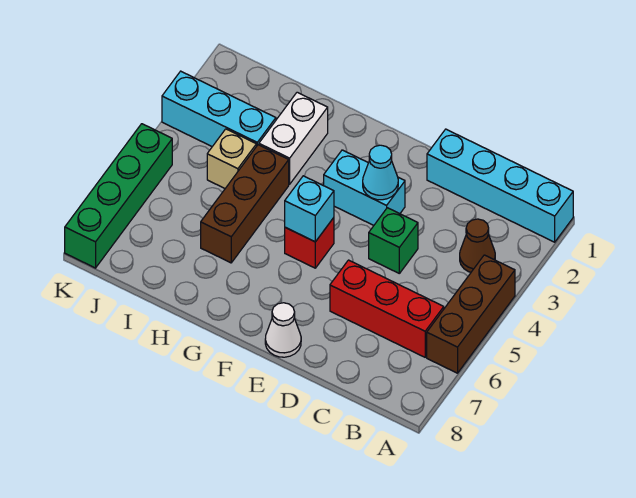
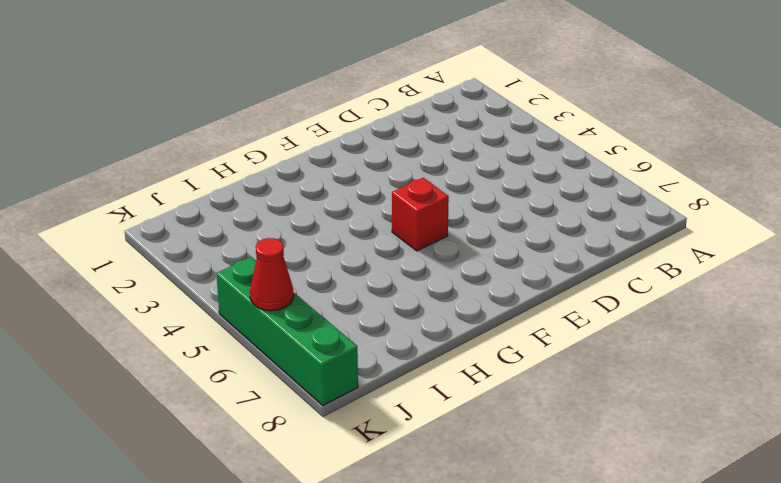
red cone K6 level 2 -> none
none -> cyan brick A1:D1 level 1
none -> brown brick A4:A6 level 1
none -> brown cone B3 level 1

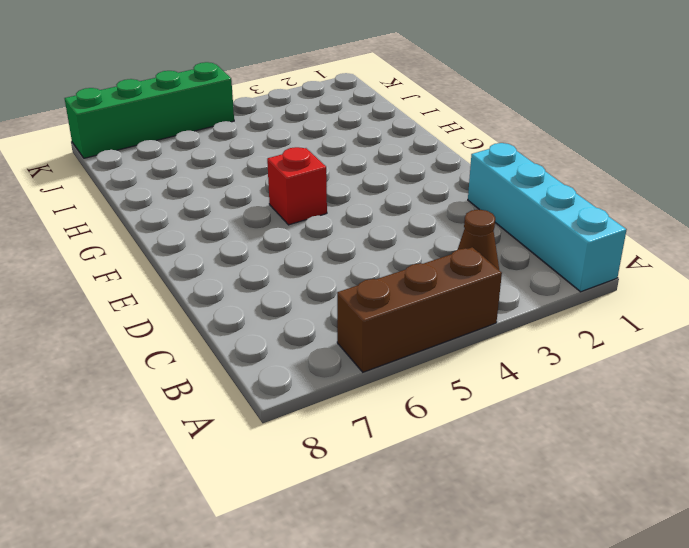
none -> red brick B6:D6 level 1
none -> green brick D4 level 1
none -> cyan brick E3:F3 level 1

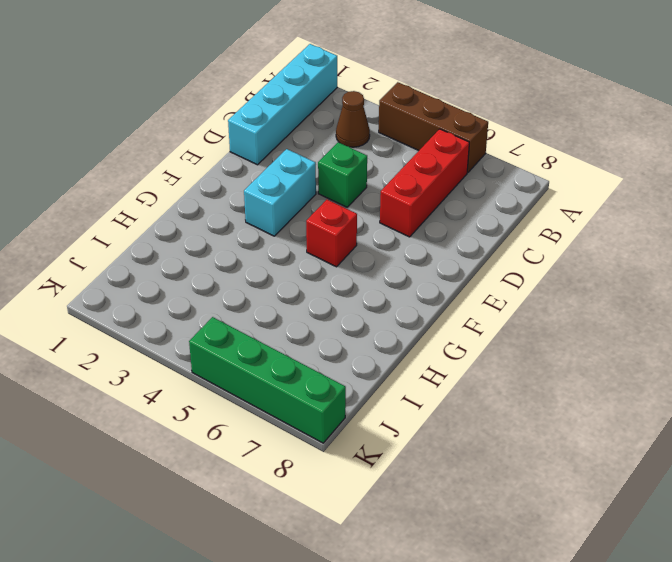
none -> white cone E8 level 1
none -> white brick H2:H3 level 1
none -> brown brick H4:H6 level 1

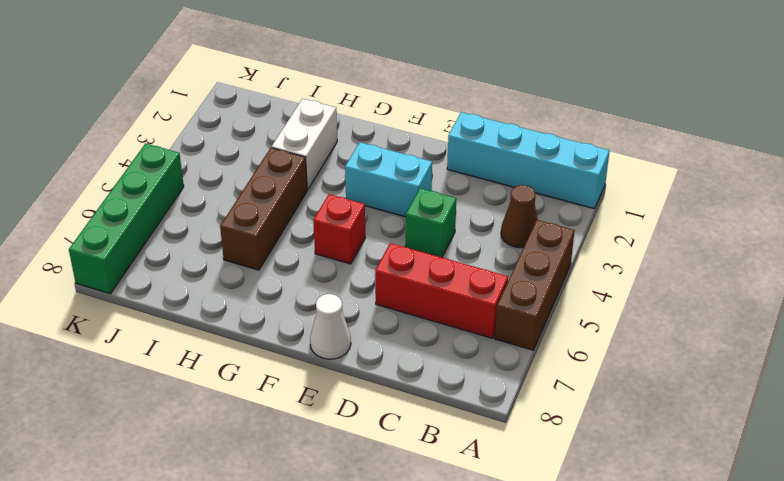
none -> cyan brick I3:K3 level 1
none -> tan brick I4 level 1
none -> cyan cone E3 level 2

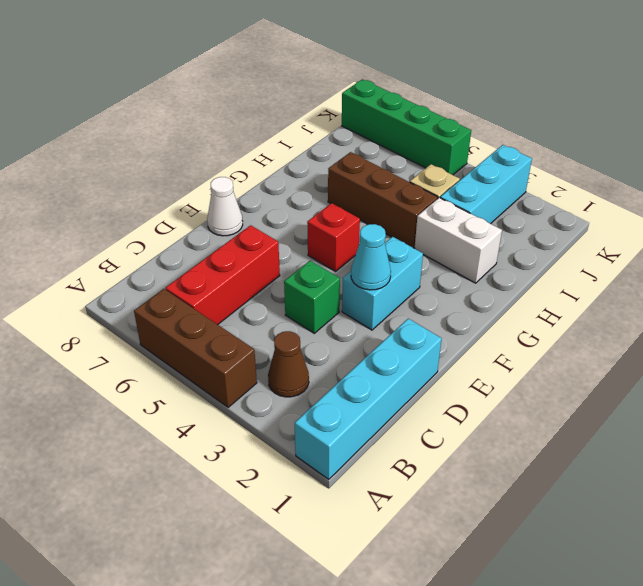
none -> cyan brick F5 level 2

